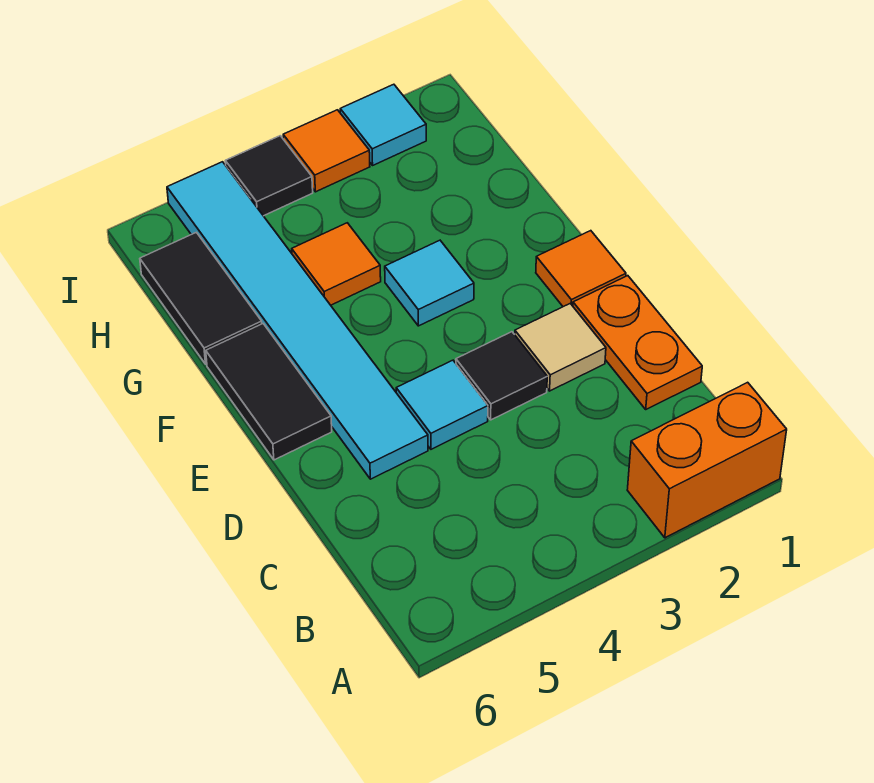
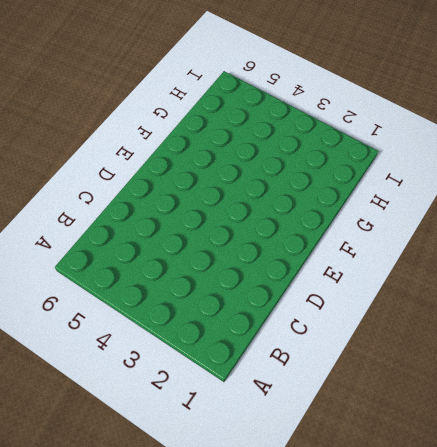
none -> orange brick A1:A2 level 1
none -> orange plate C1:D1 level 1
none -> tan tile D2 level 1

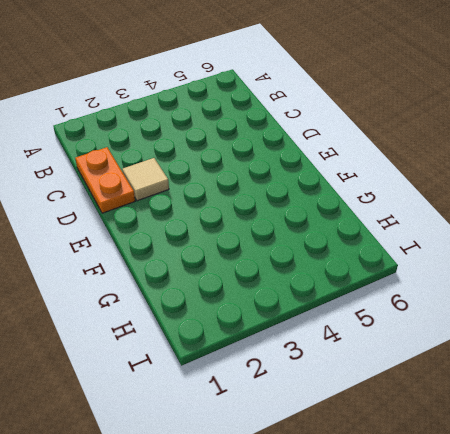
none -> orange brick A1:A2 level 1
none -> black tile D3 level 1
none -> cyan tile D4 level 1

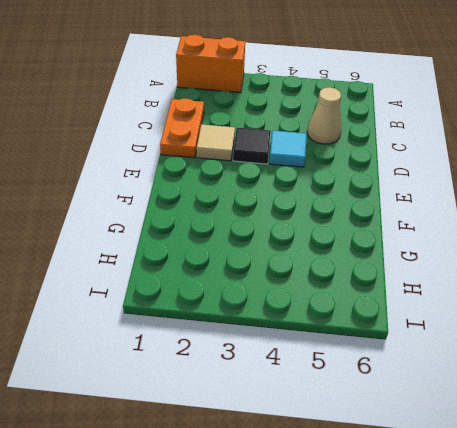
tan cone C5 level 1 -> none
none -> cyan tile D5:I5 level 1
none -> orange tile E1 level 1
none -> black tile E6:F6 level 1

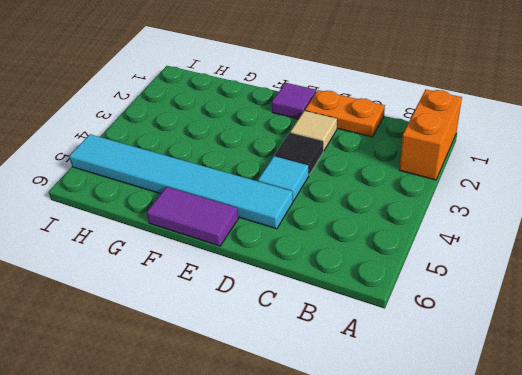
purple tile E1 level 1 -> orange tile E1 level 1
purple tile E6:F6 level 1 -> black tile E6:F6 level 1
none -> cyan tile F3 level 1
none -> orange tile G4 level 1
none -> black tile G6:H6 level 1

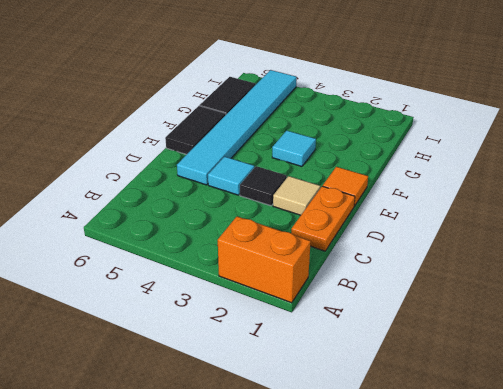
none -> orange tile G4 level 1
none -> cyan tile I2 level 1
none -> orange tile I3 level 1

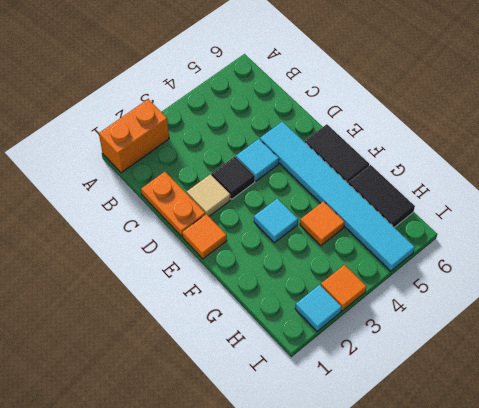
none -> black tile I4 level 1

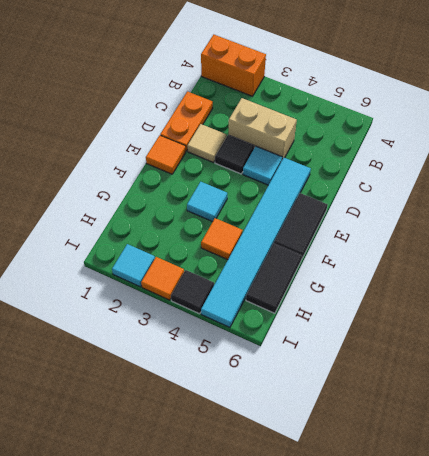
tan brick C3:C4 level 1 -> none

